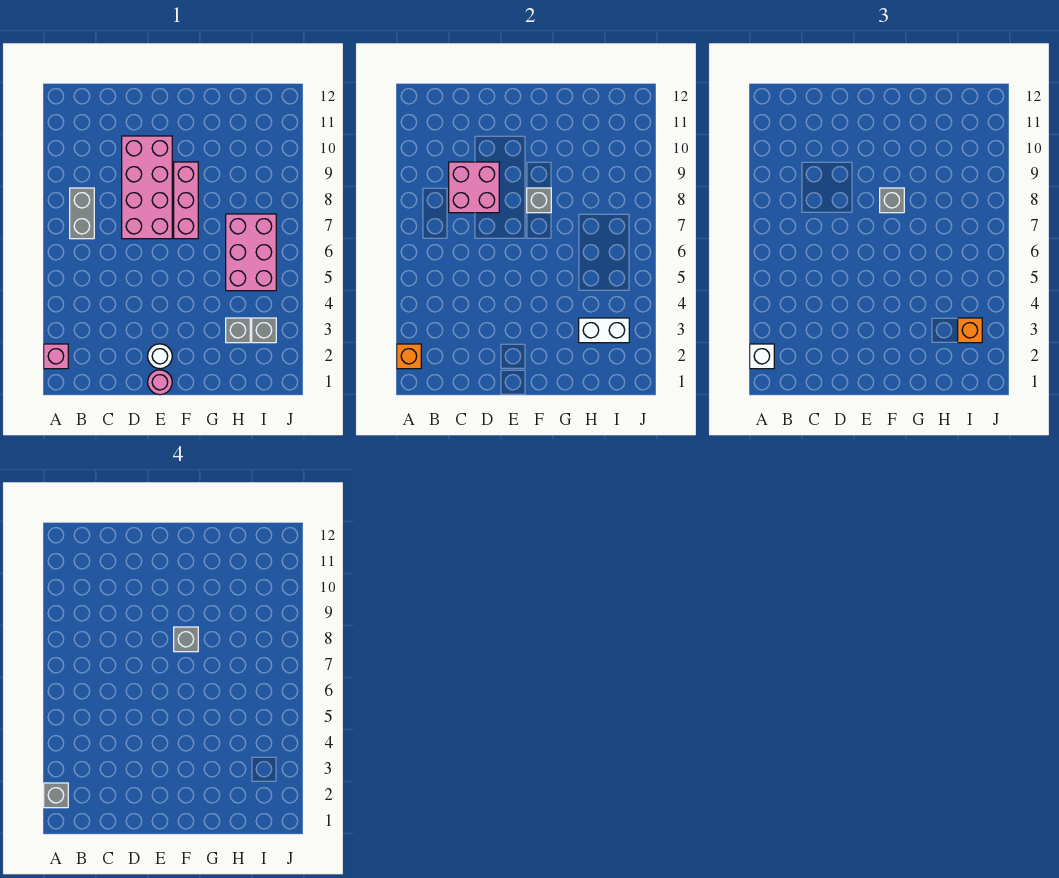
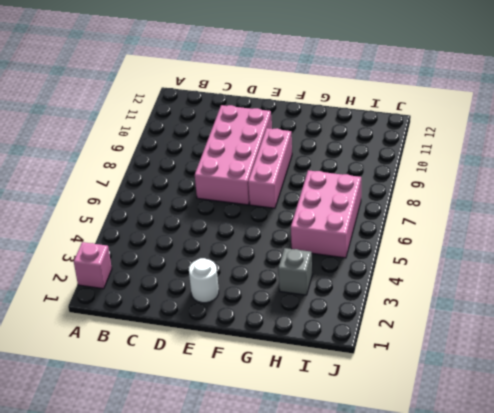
none -> grey brick B7:B8 level 1
none -> pink round brick E1 level 1
none -> grey brick I3 level 1

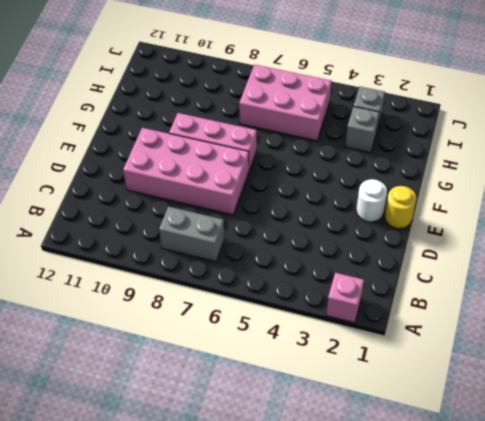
yellow round brick E1 level 1 -> pink round brick E1 level 1
none -> orange brick A2 level 2
none -> pink brick C8:D9 level 2
none -> grey brick F8 level 2

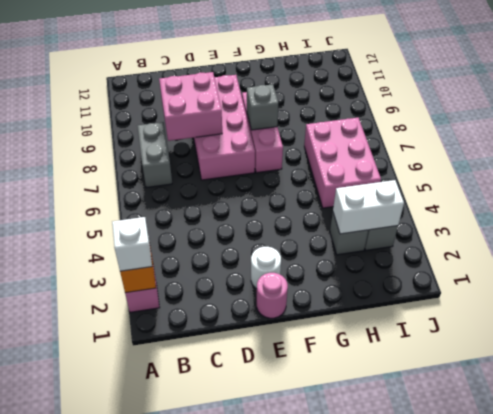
none -> grey brick F8 level 3
none -> orange brick I3 level 3
none -> grey brick A2 level 4

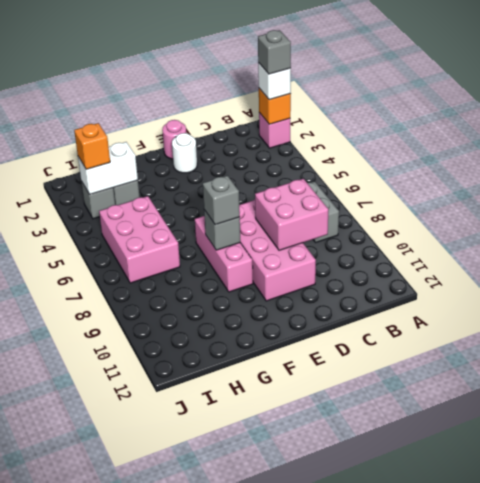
none -> grey brick F8 level 4

